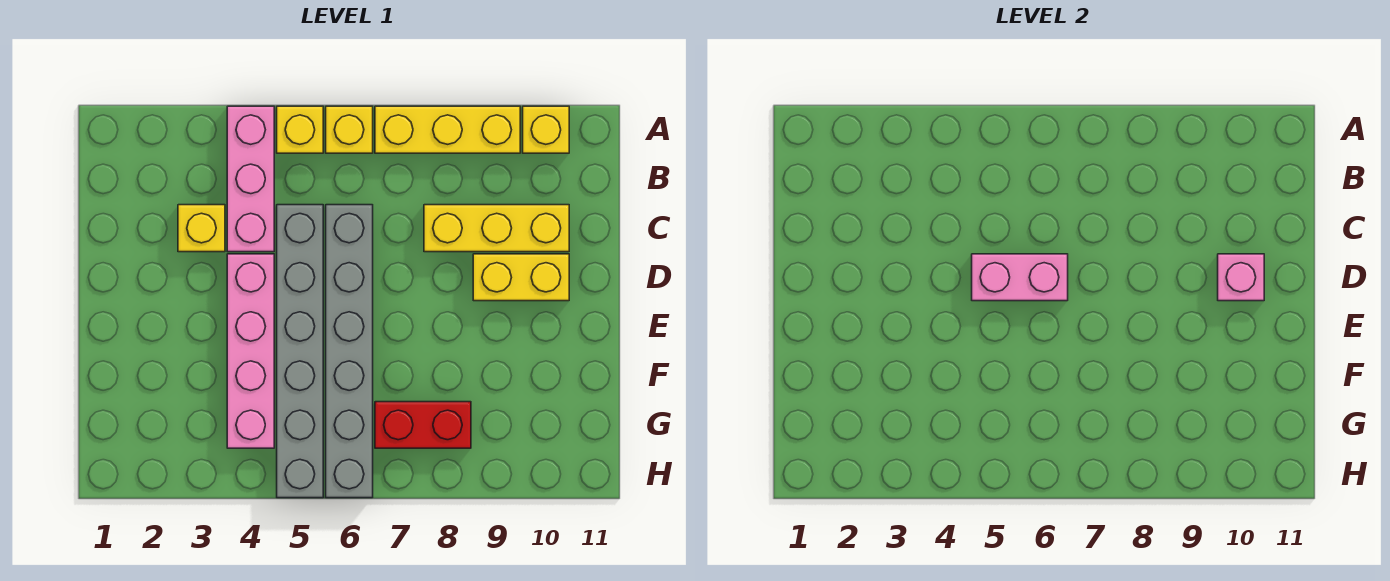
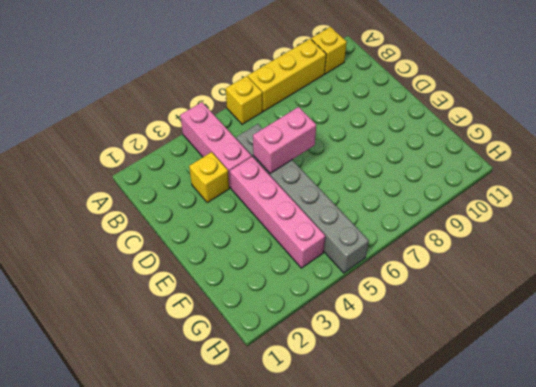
none -> yellow brick A5 level 1
none -> grey brick C6:H6 level 1
none -> yellow brick C8:C10 level 1

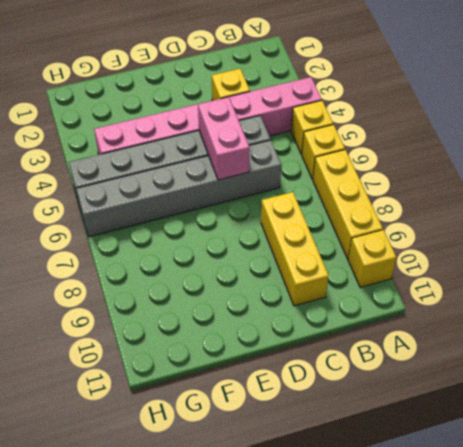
none -> yellow brick D9:D10 level 1
none -> red brick G7:G8 level 1
none -> pink brick D10 level 2

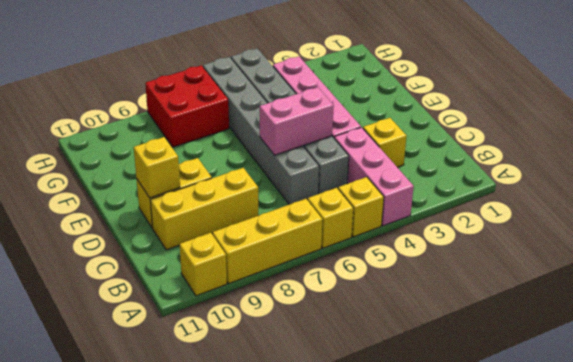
yellow brick D10 level 2 -> pink brick D10 level 2
red brick G7:H8 level 1 -> red brick G7:G8 level 1

